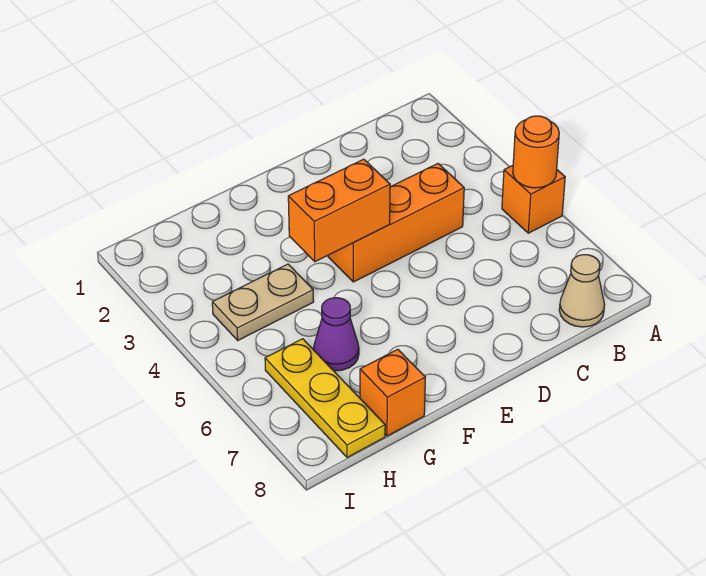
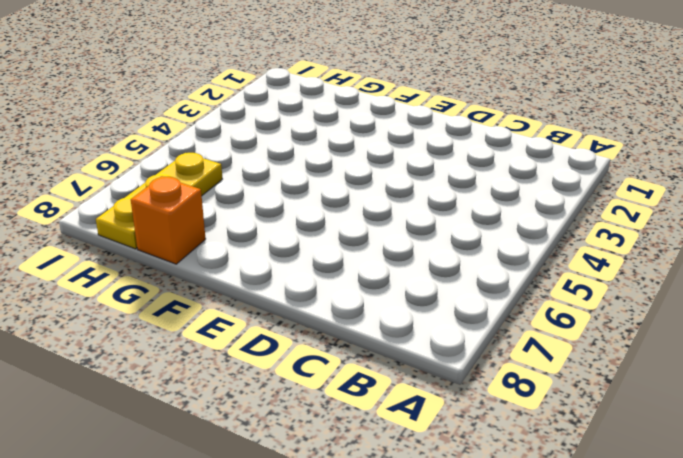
none -> orange brick A5 level 1
none -> tan cone B8 level 1

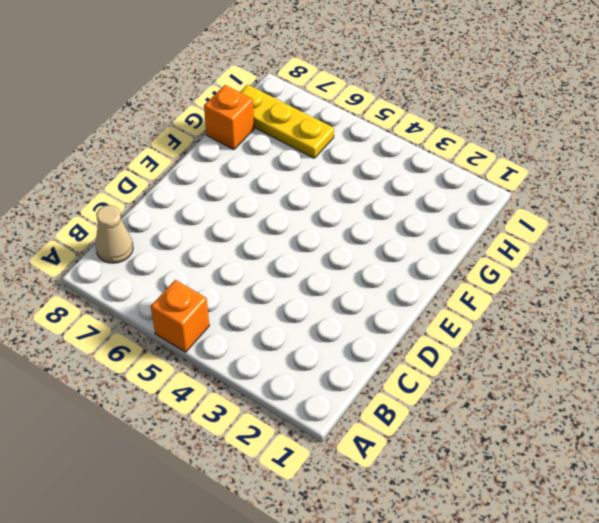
none -> orange brick C4:E4 level 1
none -> tan plate G4:H4 level 1

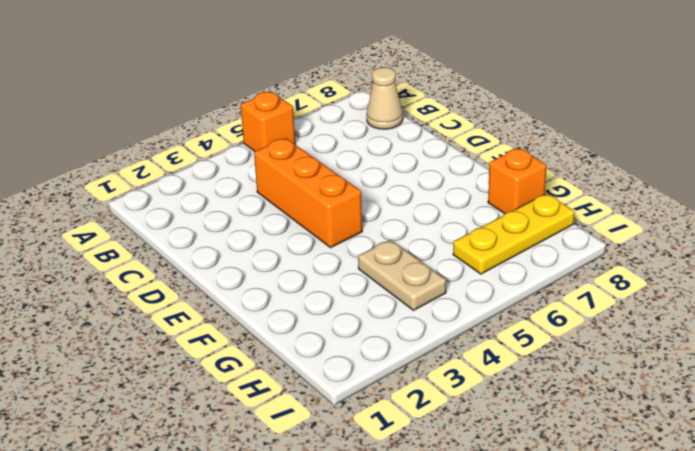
none -> purple cone G6 level 1
none -> orange round brick A5 level 2

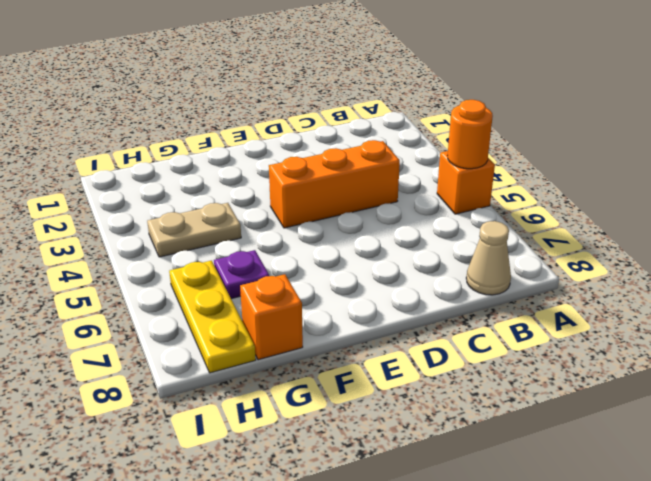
purple plate G6 level 1 -> purple cone G6 level 1
none -> orange brick E4:F4 level 2

